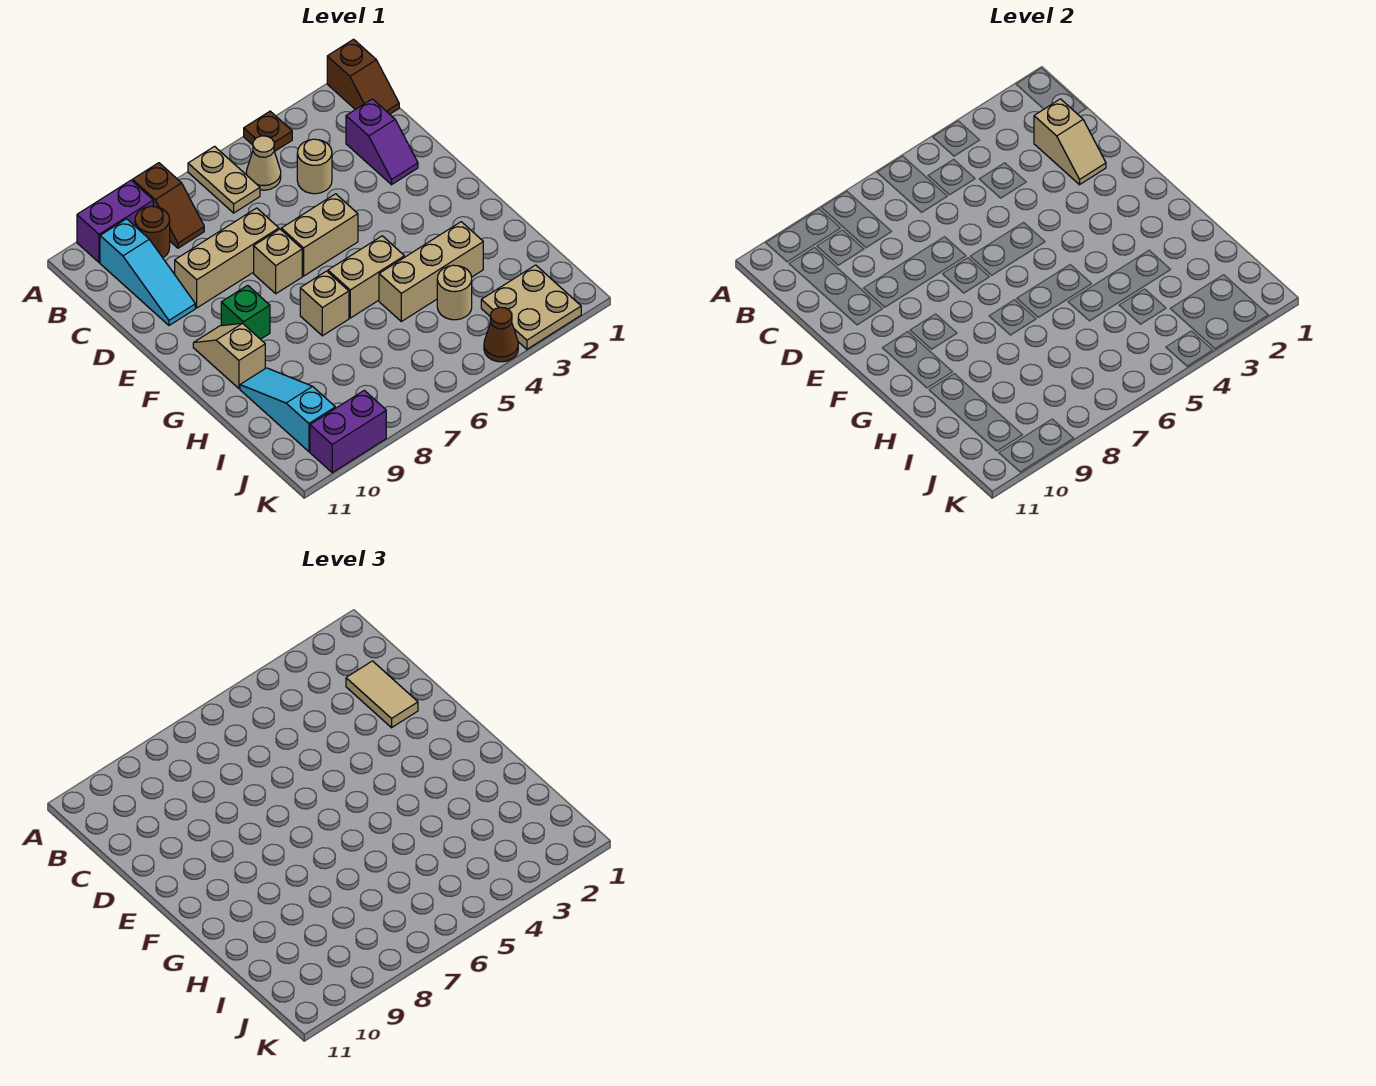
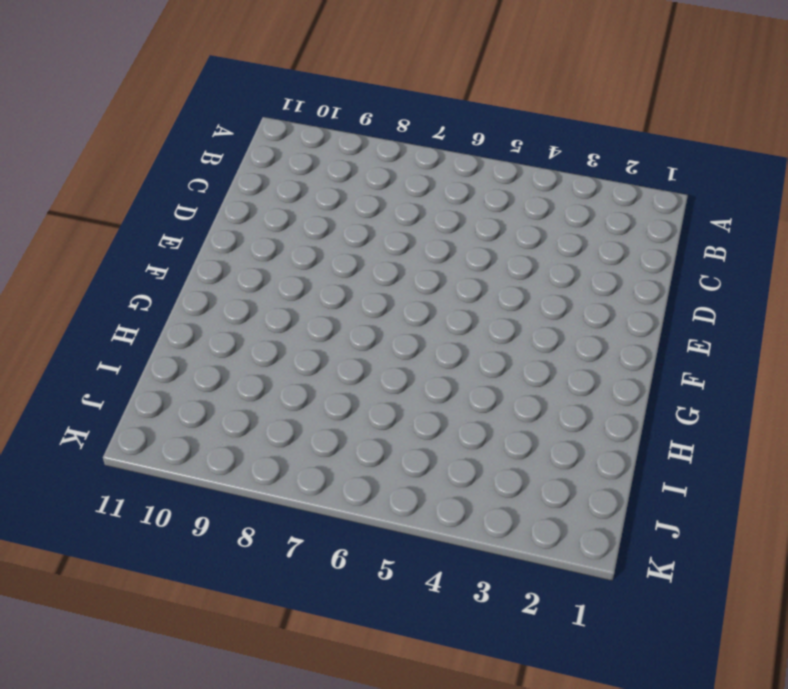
none -> brown slope A1:B1 level 1 top A
none -> brown plate A4 level 1
none -> tan plate A6:B6 level 1

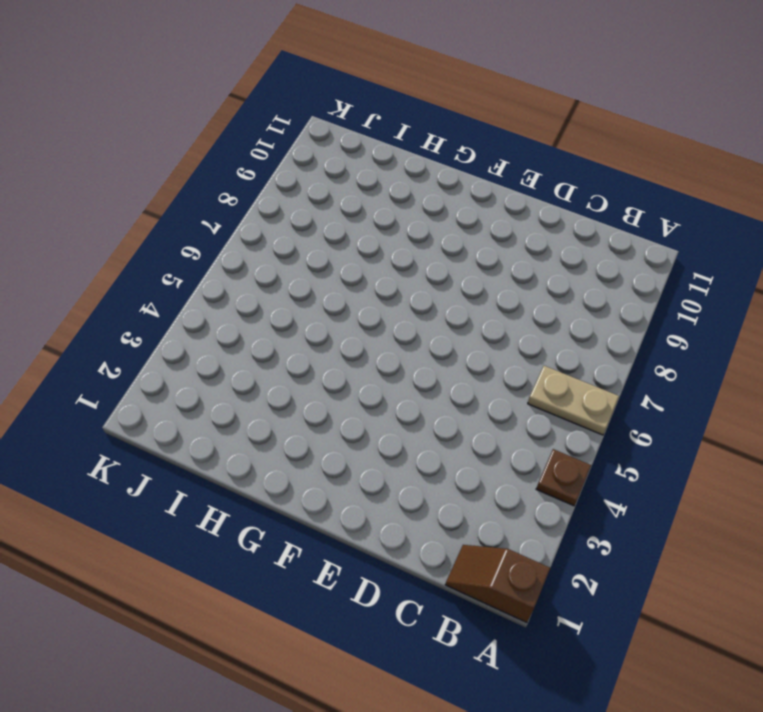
none -> brown slope A8:B8 level 1 top A
none -> purple brick A9:A10 level 1
none -> tan cone B5 level 1

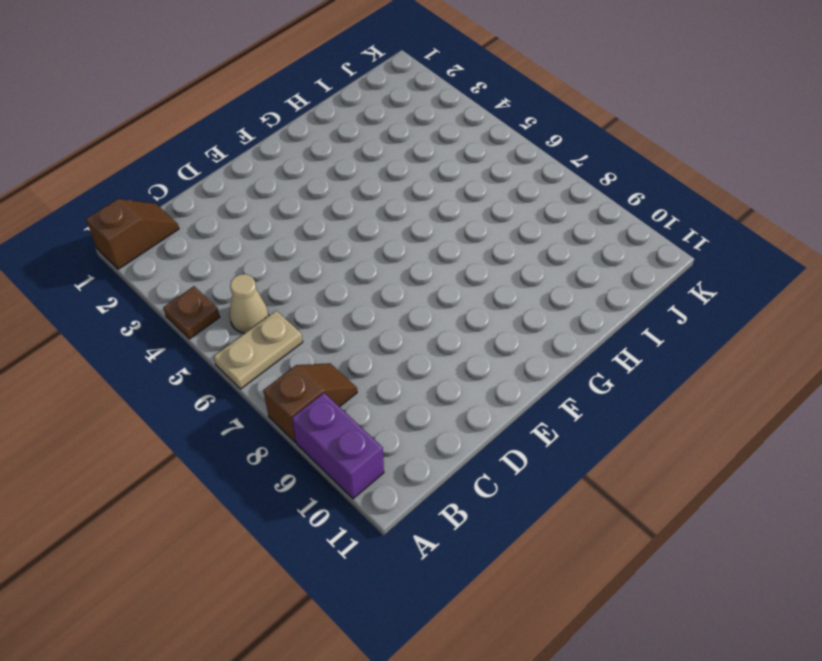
none -> brown round brick B9 level 1
none -> cyan slope B10:D10 level 1 top B
none -> purple slope C2:D2 level 1 top C

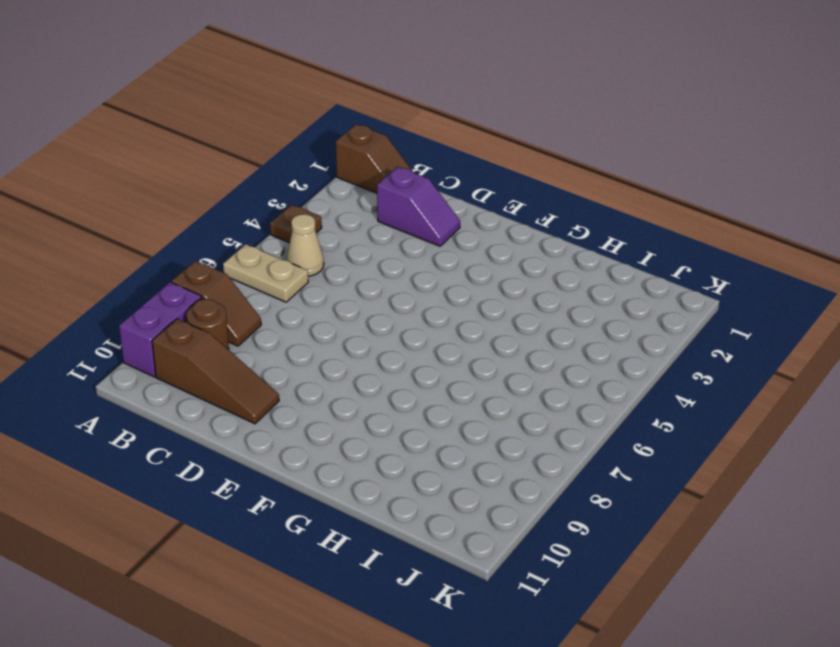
brown slope B10:D10 level 1 top B -> cyan slope B10:D10 level 1 top B
none -> tan round brick C4 level 1
none -> tan brick D7:D9 level 1
none -> tan brick E5:E6 level 1

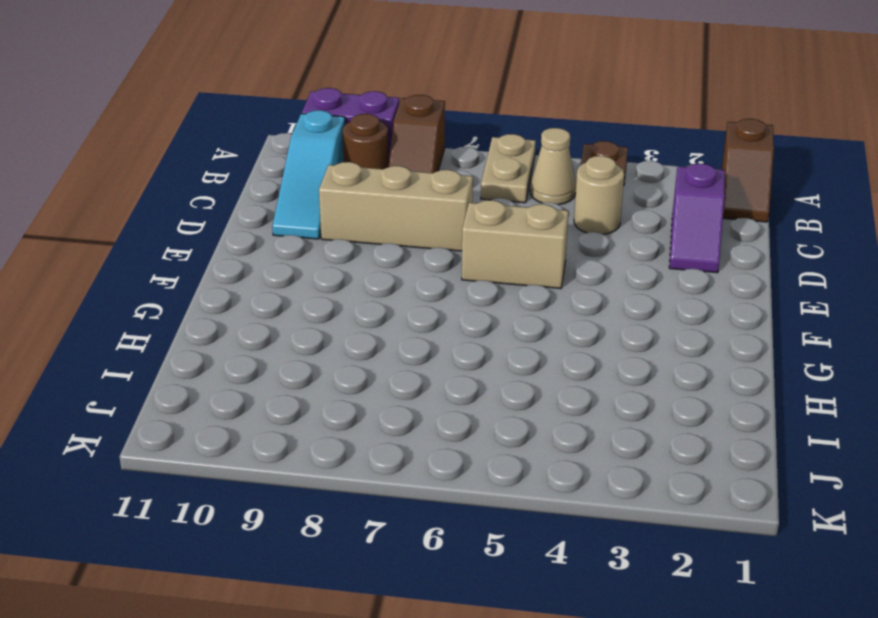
none -> tan brick E7 level 1
none -> green brick F9 level 1
none -> tan slope F10:G10 level 1 top G

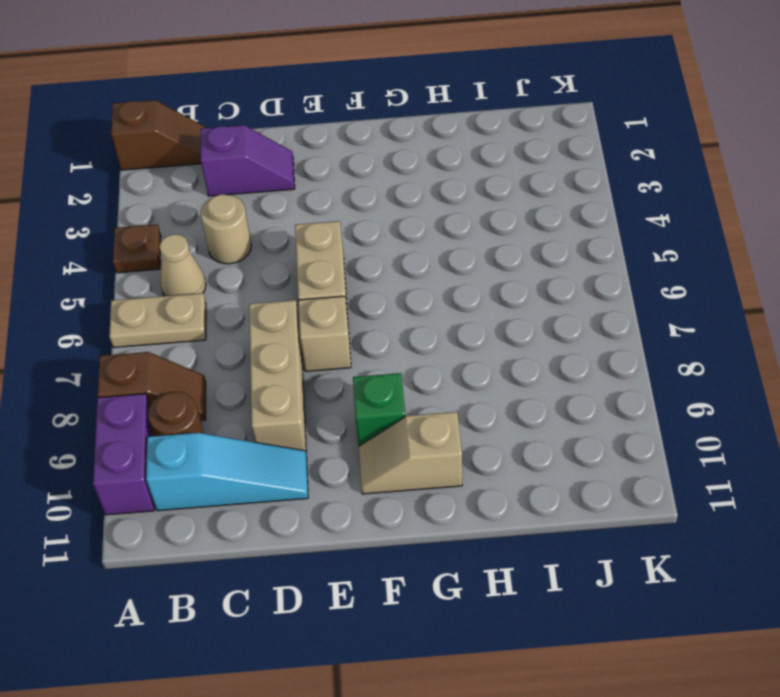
none -> tan brick G5:G6 level 1
none -> tan brick G7 level 1
none -> tan brick H3:H5 level 1

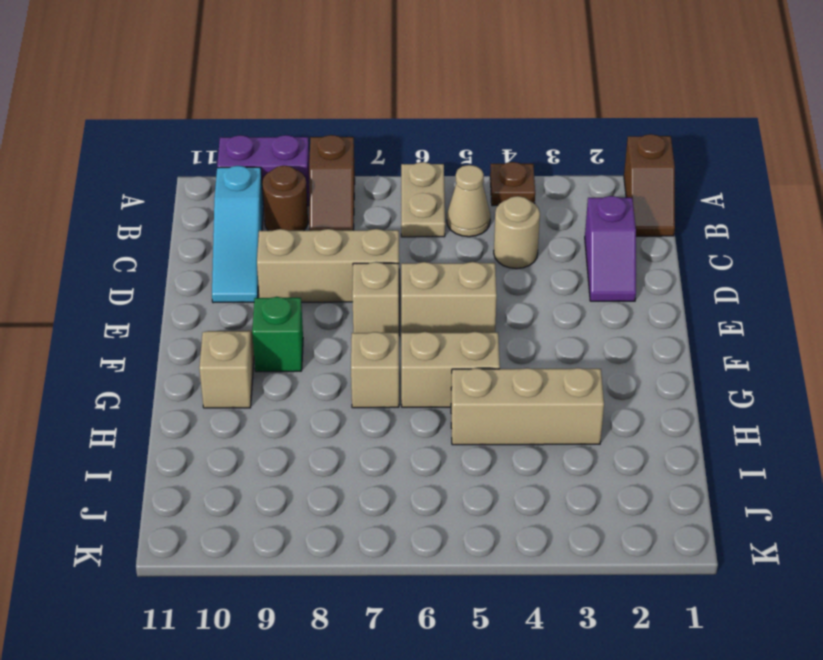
none -> cyan slope H10:J10 level 1 top J
none -> tan round brick I4 level 1
none -> tan plate J2:K3 level 1

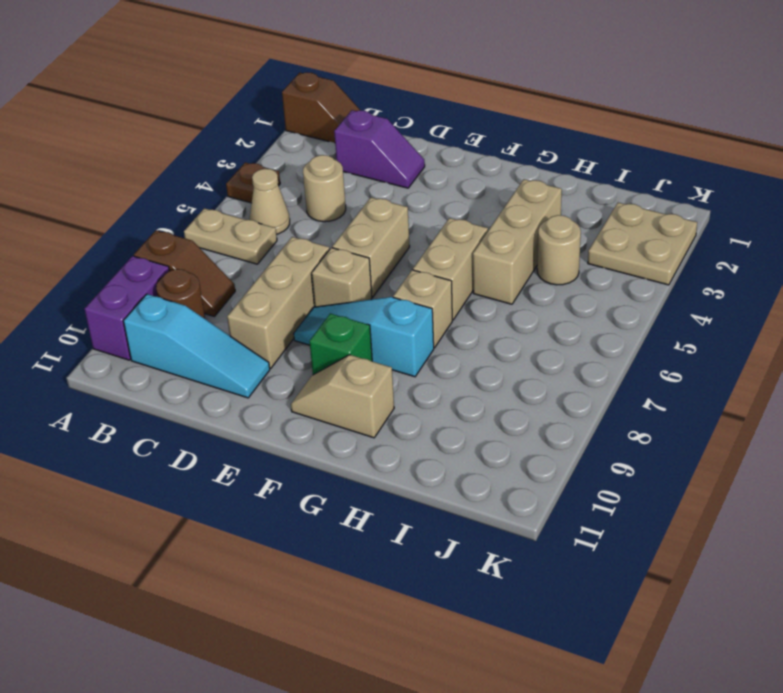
cyan slope E8:G8 level 1 top G -> cyan slope H10:J10 level 1 top J
none -> brown cone K4 level 1
none -> purple brick K9:K10 level 1
none -> tan slope C2:D2 level 2 top C

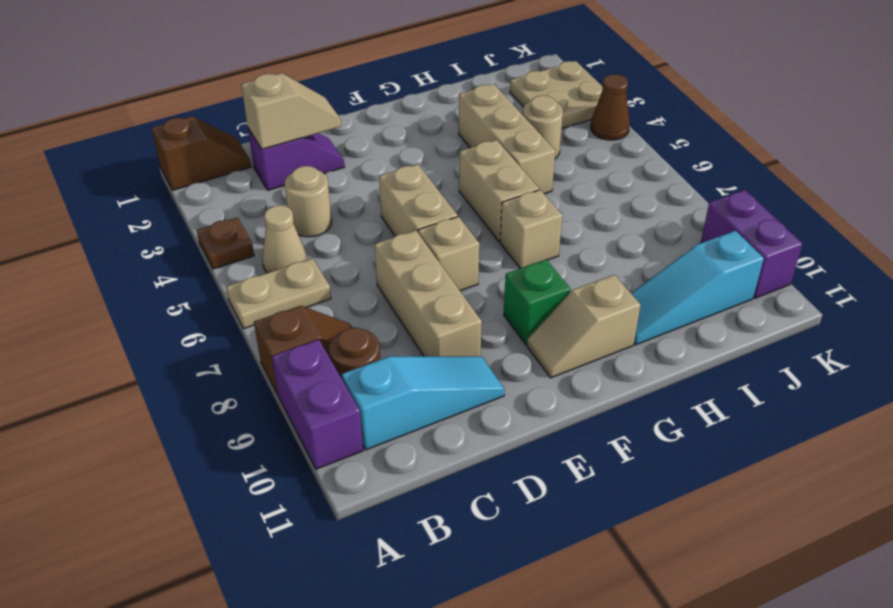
none -> tan tile C2:D2 level 3

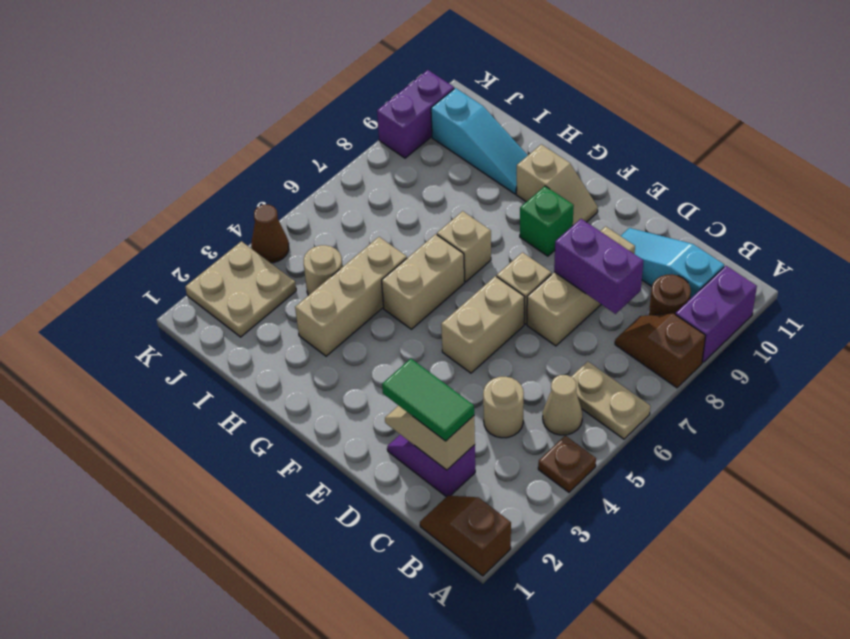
green tile C2:D2 level 3 -> tan tile C2:D2 level 3
purple brick C8:D8 level 2 -> none

